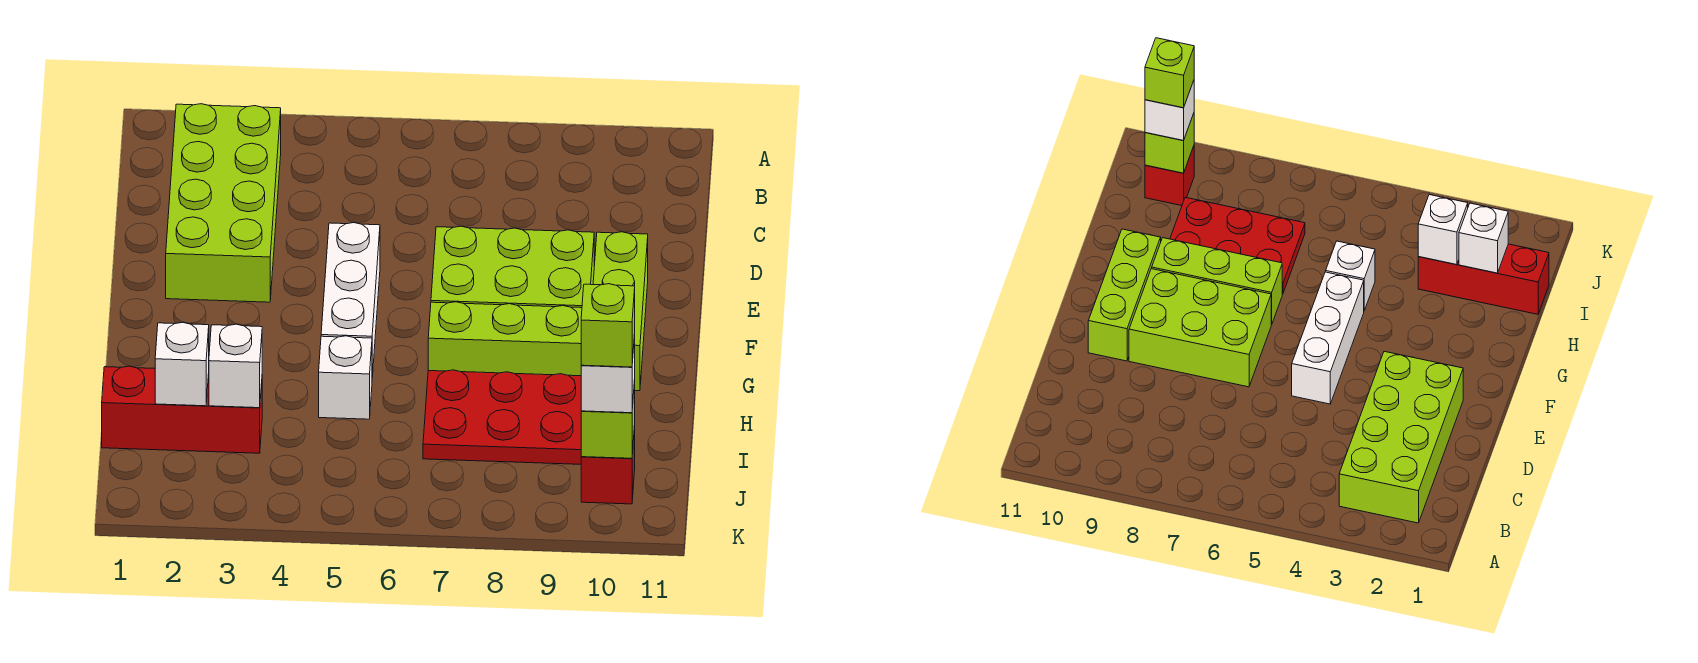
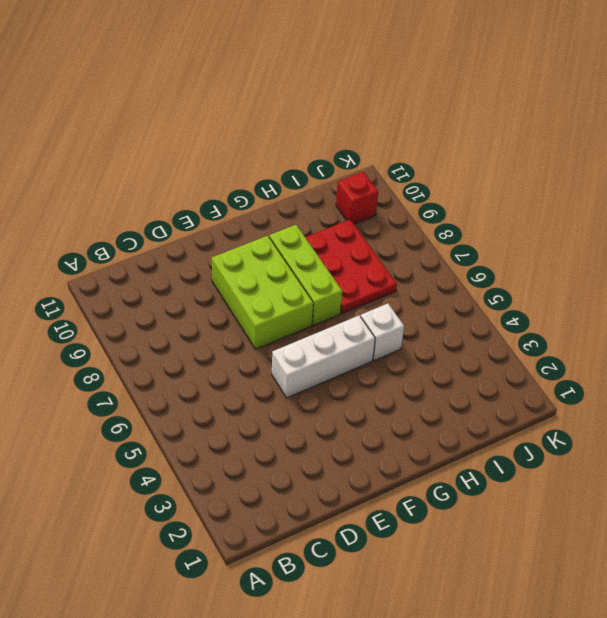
none -> lime brick B2:E3 level 1
none -> lime brick E10:G10 level 1
none -> red brick I1:I3 level 1

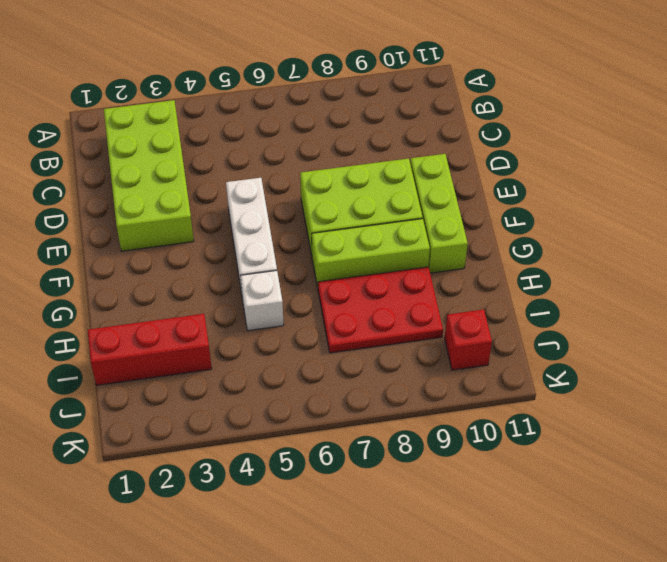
none -> white brick I2 level 2
none -> white brick I3 level 2
none -> lime brick J10 level 2

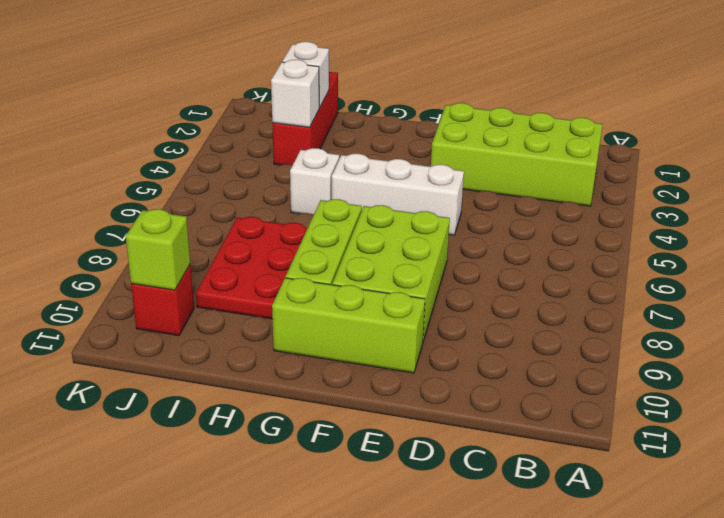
none -> white brick J10 level 3
none -> lime brick J10 level 4

